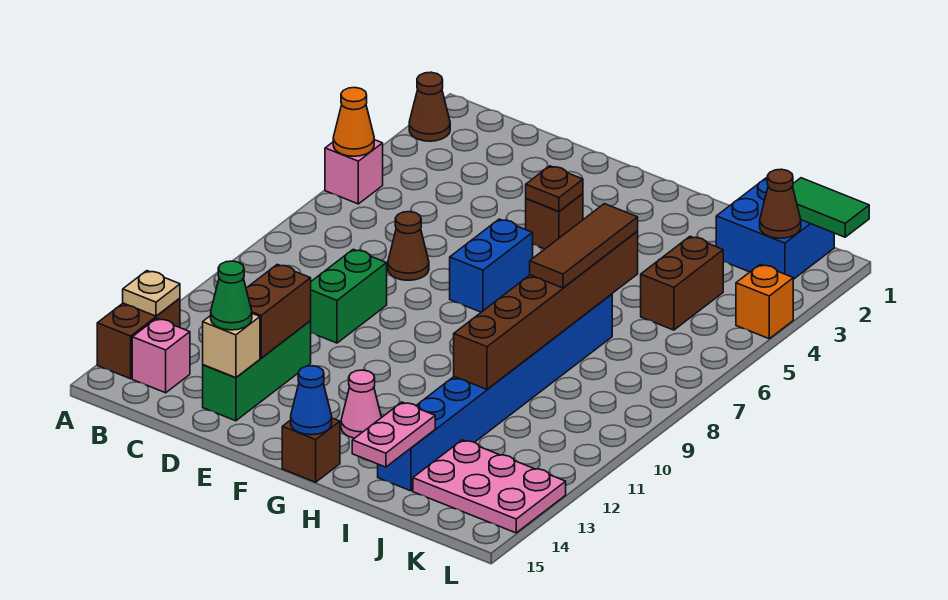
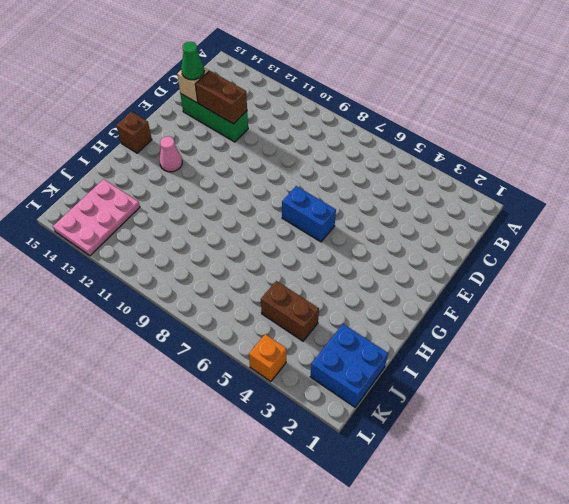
none -> brown cone A2 level 1
none -> pink brick A5 level 1
none -> brown brick A13:A14 level 1

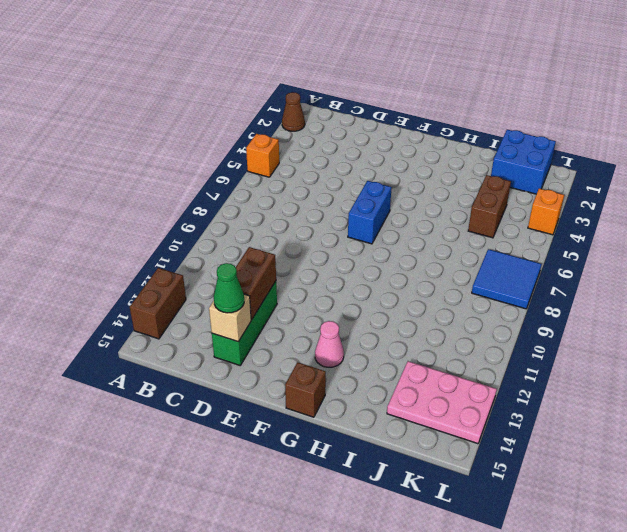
orange brick A5 level 1 -> pink brick A5 level 1
blue tile K7:L8 level 1 -> none
none -> pink brick B14 level 1
none -> brown cone D7 level 1
none -> green brick D9:D10 level 1

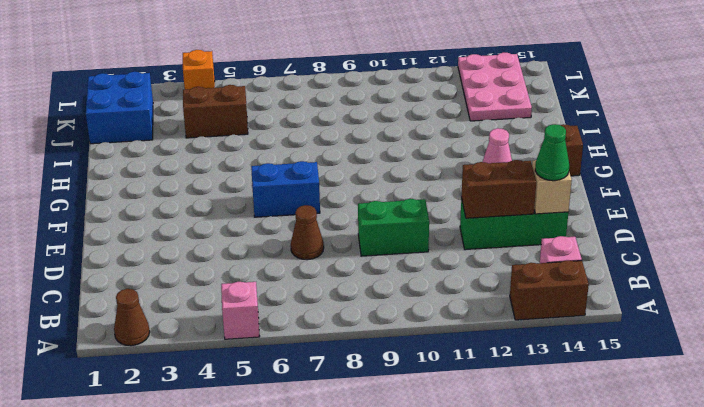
none -> brown brick F4 level 1
none -> blue brick I7:I14 level 1
none -> orange cone A5 level 2

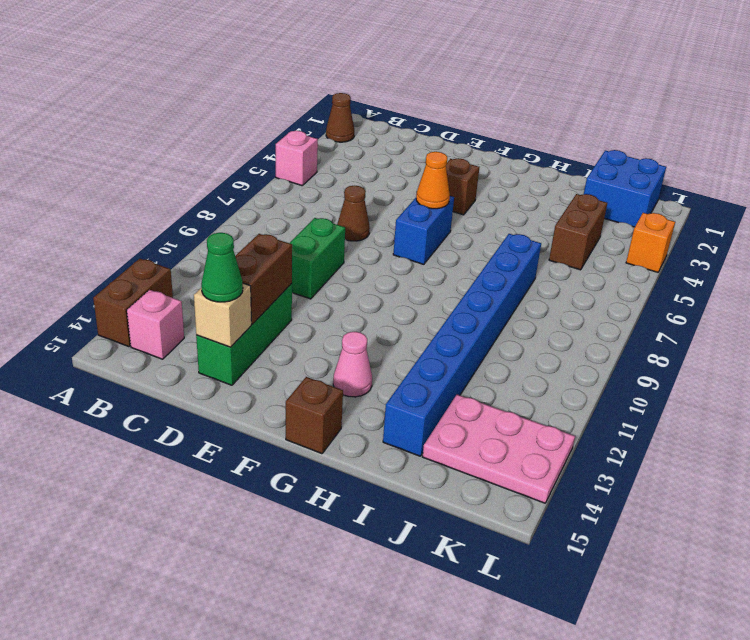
orange cone F6 level 2 -> orange cone A5 level 2
none -> tan plate A13 level 2
none -> brown plate F4 level 2
none -> blue cone G15 level 2

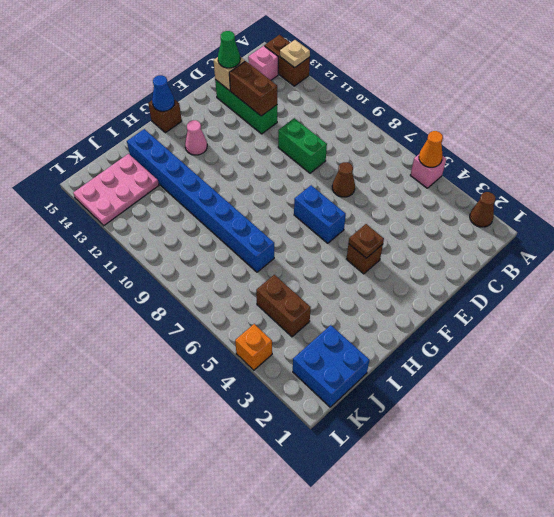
none -> brown brick I6:I11 level 2
none -> pink plate I14:I15 level 2
none -> green tile K1:L1 level 2

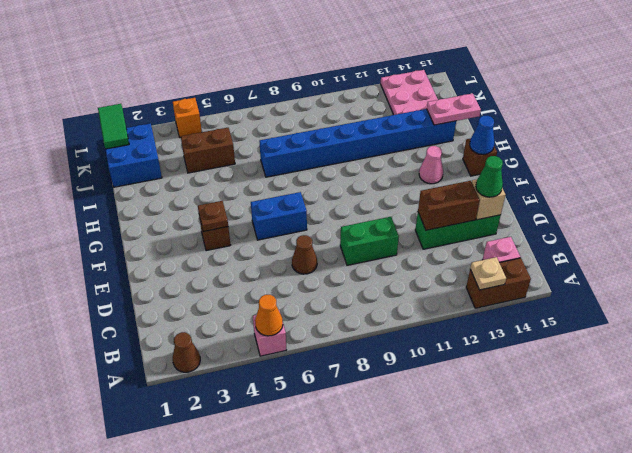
none -> brown brick I6:I11 level 2
none -> brown cone K2 level 2
none -> brown tile I6:I8 level 3

